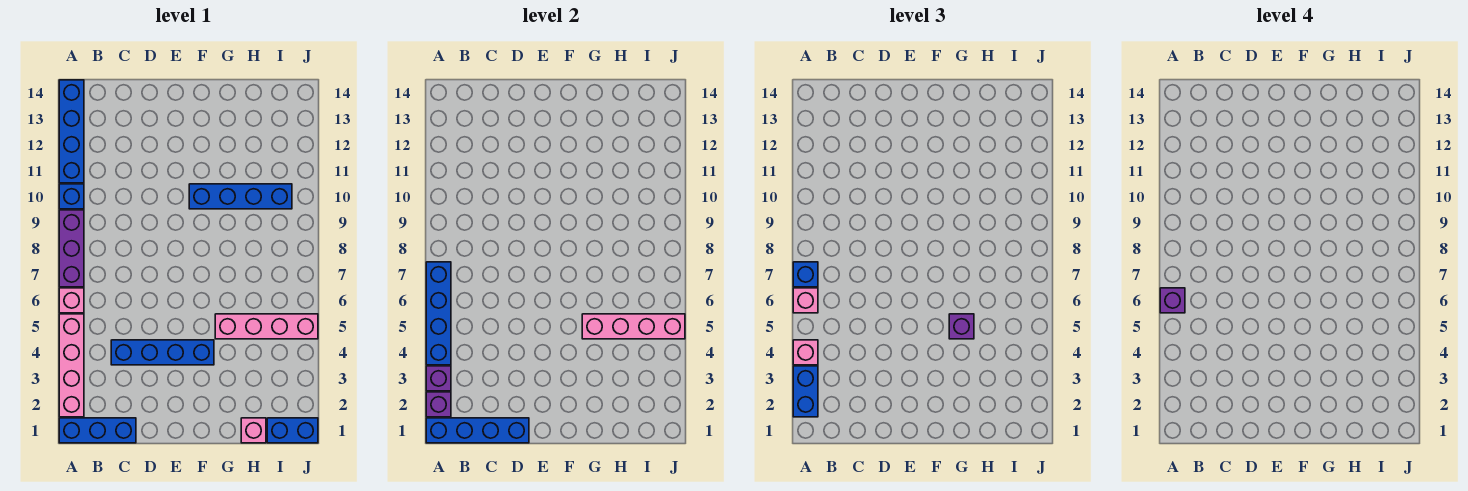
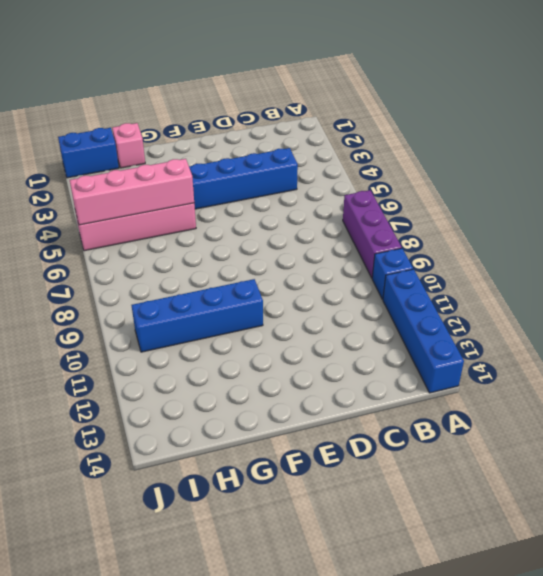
none -> blue brick A1:C1 level 1
none -> pink brick A2:A5 level 1
none -> pink brick A6 level 1

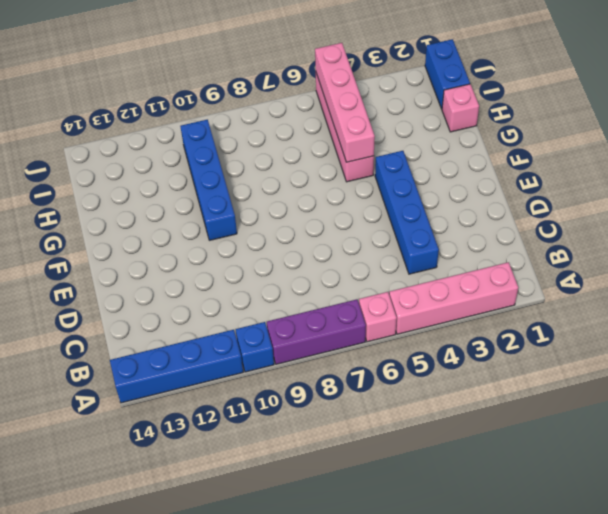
none -> blue brick A1:C1 level 1
none -> blue brick A1:D1 level 2
none -> purple brick A2 level 2

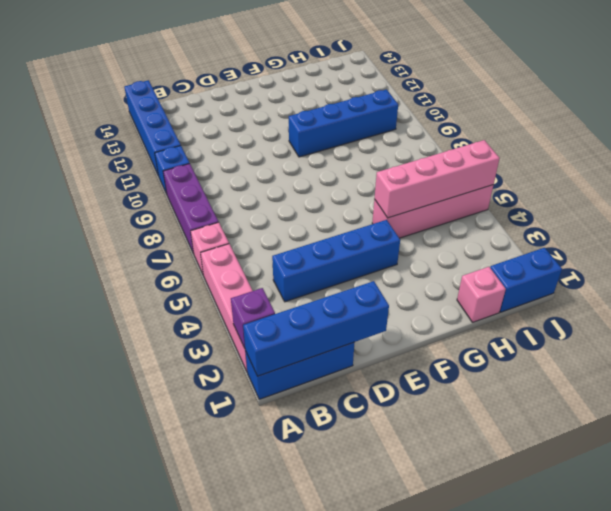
none -> purple brick A3 level 2
none -> blue brick A4:A7 level 2
none -> blue brick A2:A3 level 3

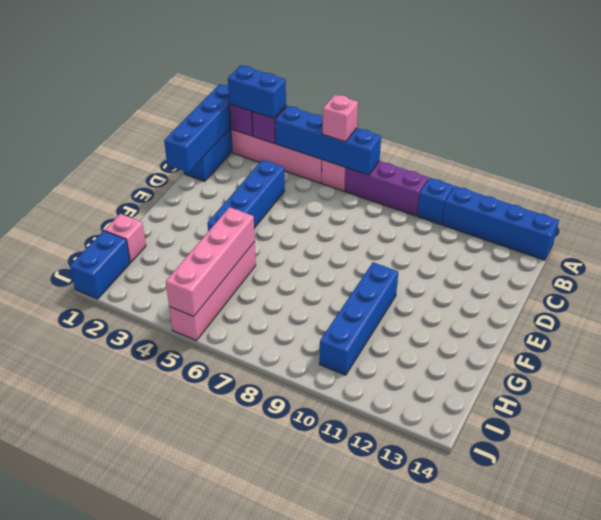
none -> pink brick A4 level 3
none -> blue brick A7 level 3
none -> purple brick G5 level 3

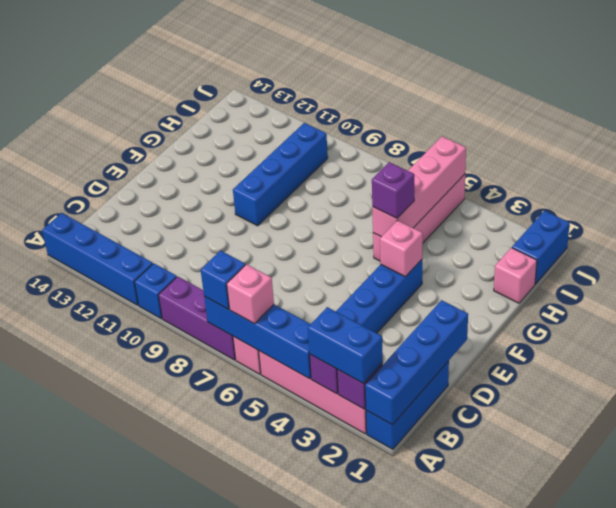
pink brick F4 level 2 -> pink brick A4 level 3
none -> purple brick A6 level 4

